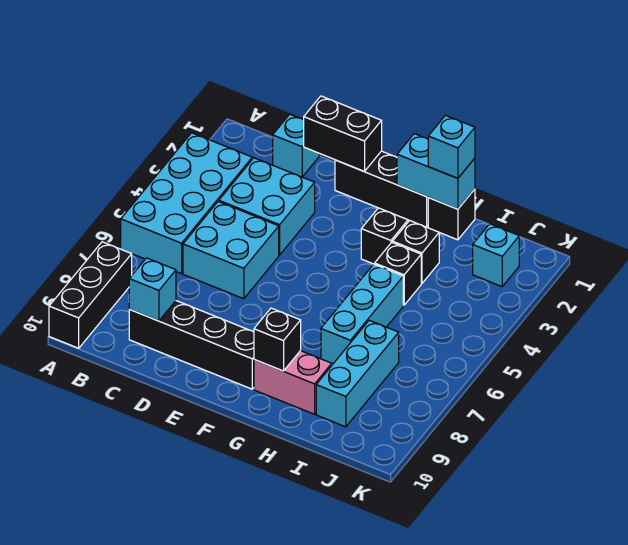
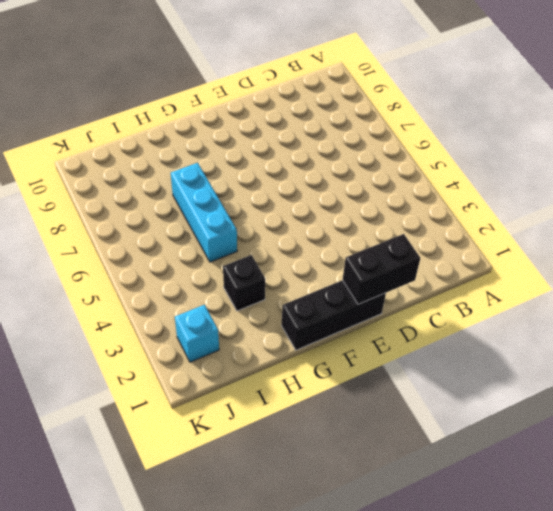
none -> cyan brick A3:B6 level 1
none -> black brick A8:A10 level 1
none -> cyan brick C1 level 1

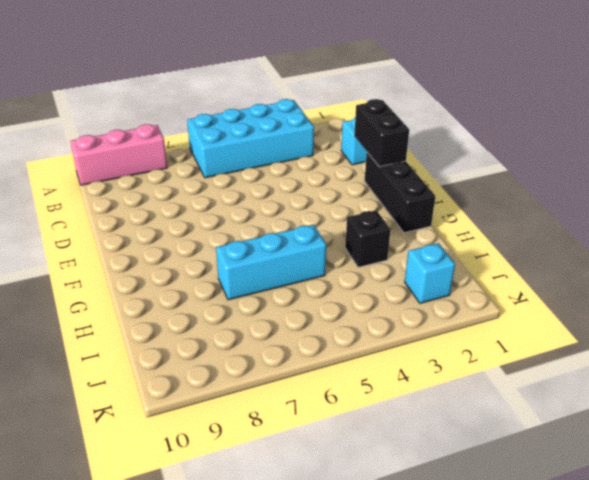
pink brick A8:A10 level 1 -> black brick A8:A10 level 1
none -> cyan brick C3:D4 level 1
none -> cyan brick C5:D6 level 1
none -> black brick C9:F9 level 1

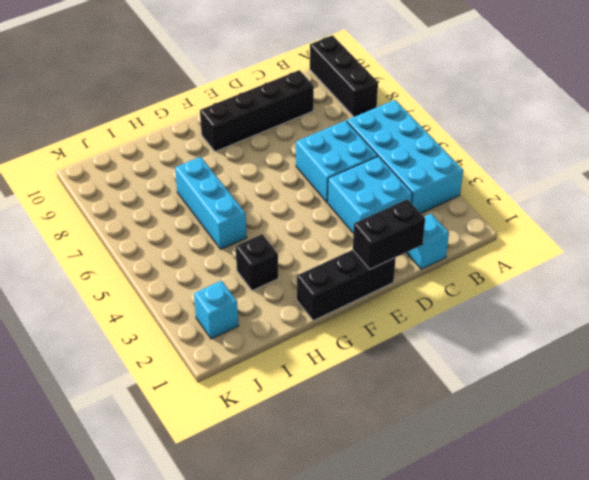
none -> black brick G3 level 1
none -> pink brick G9:H9 level 1
none -> black brick H1 level 1

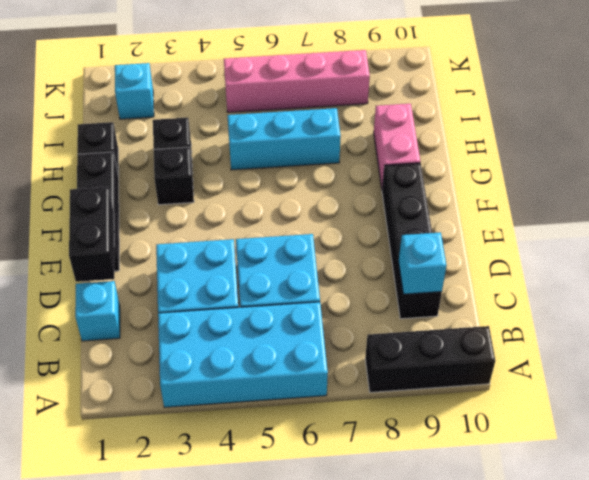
pink brick J5:J8 level 1 -> none
none -> black brick H4 level 1
none -> cyan brick I7:I9 level 1
none -> cyan brick G1:H1 level 2

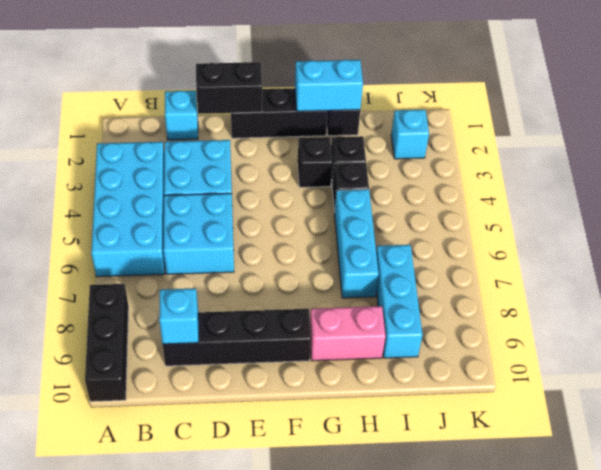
none -> black brick G9 level 2
none -> cyan brick H1 level 3

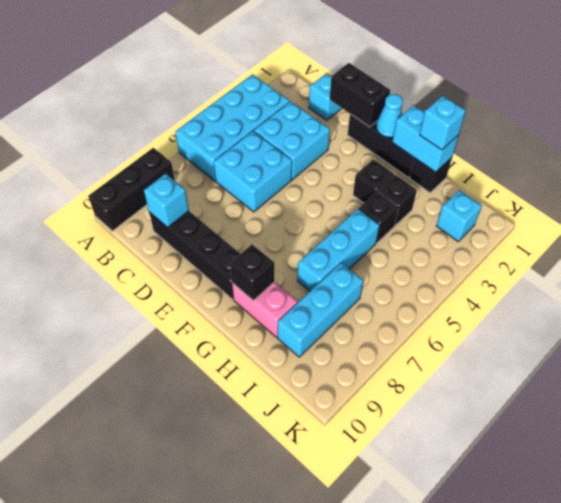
cyan cone F1 level 2 -> none

